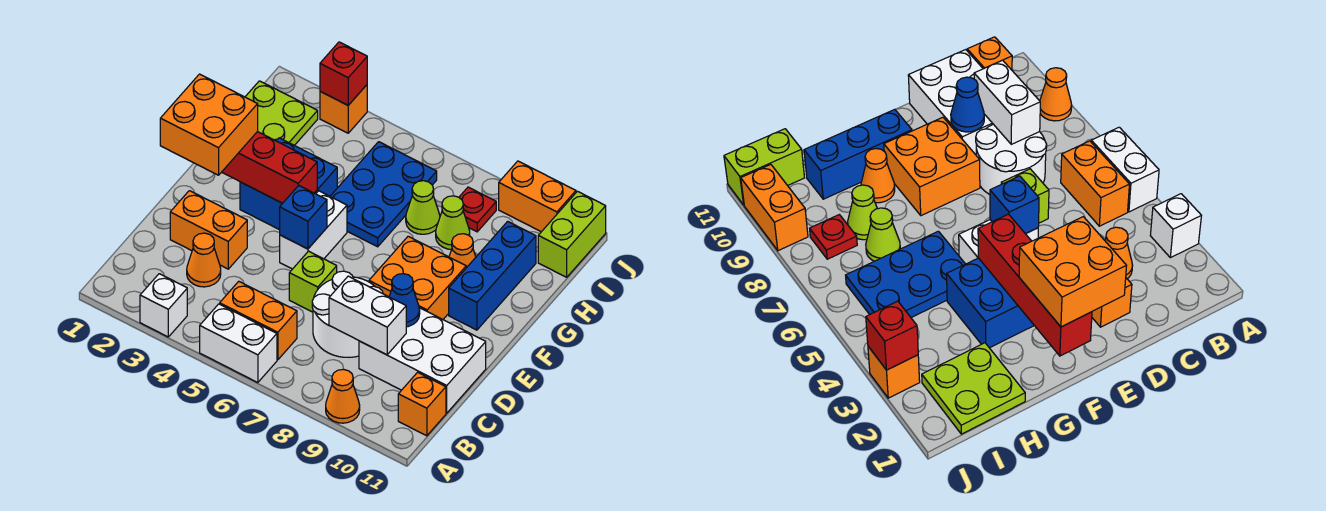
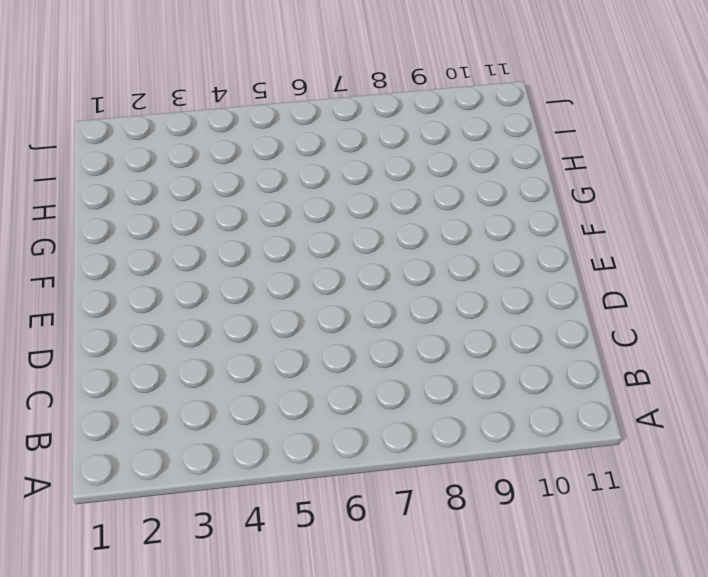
none -> white brick A3 level 1
none -> white brick A5:A6 level 1
none -> orange cone A9 level 1

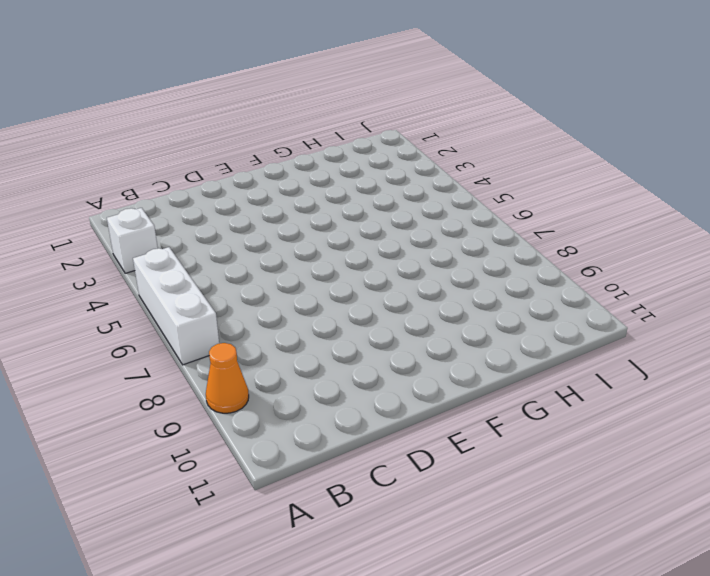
white brick A5:A7 level 1 -> white brick A5:A6 level 1
none -> orange brick B5:B6 level 1
none -> orange brick B11 level 1
none -> orange cone C3 level 1

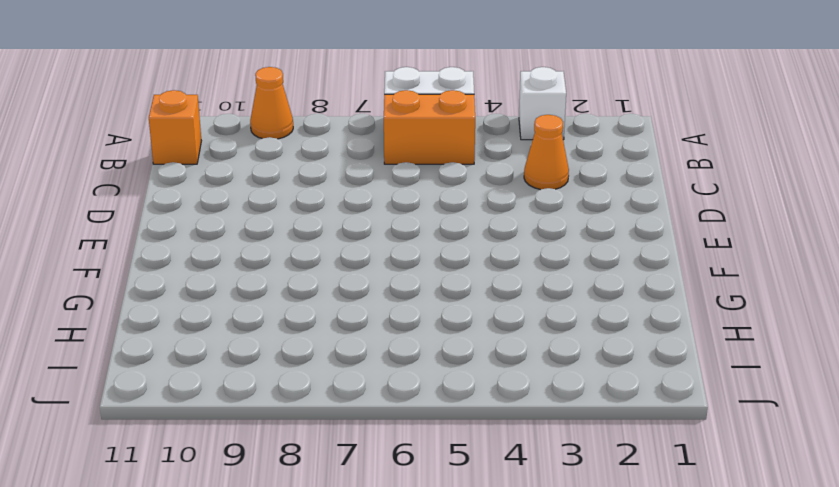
none -> white round brick C7:D8 level 1
none -> white brick C9:D11 level 1
none -> orange brick D2:D3 level 1

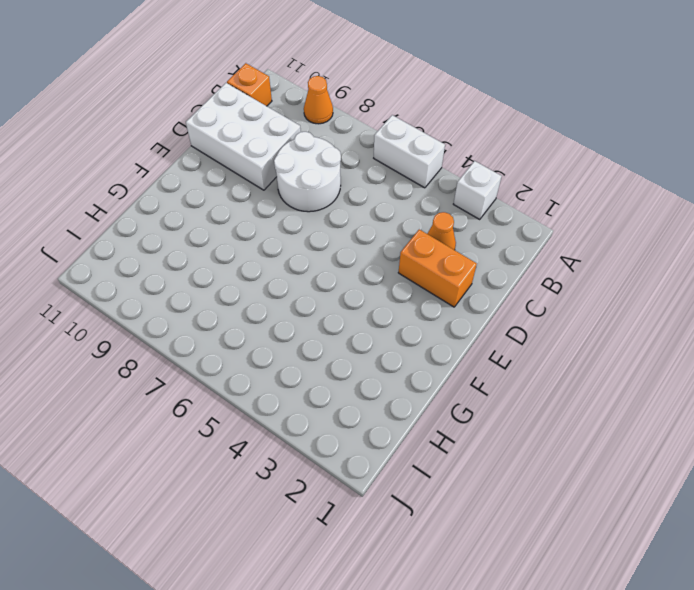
none -> orange brick B5:B6 level 1
none -> lime brick D6 level 1
none -> white brick E5:F5 level 1

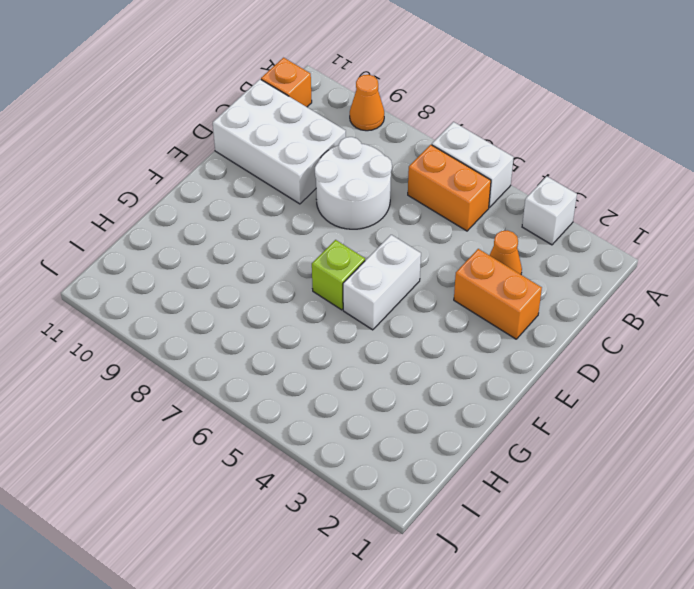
lime brick F6 level 1 -> lime brick D6 level 1
none -> orange brick E8:F9 level 1
none -> blue brick F3:G4 level 1
none -> blue brick F10:H10 level 1

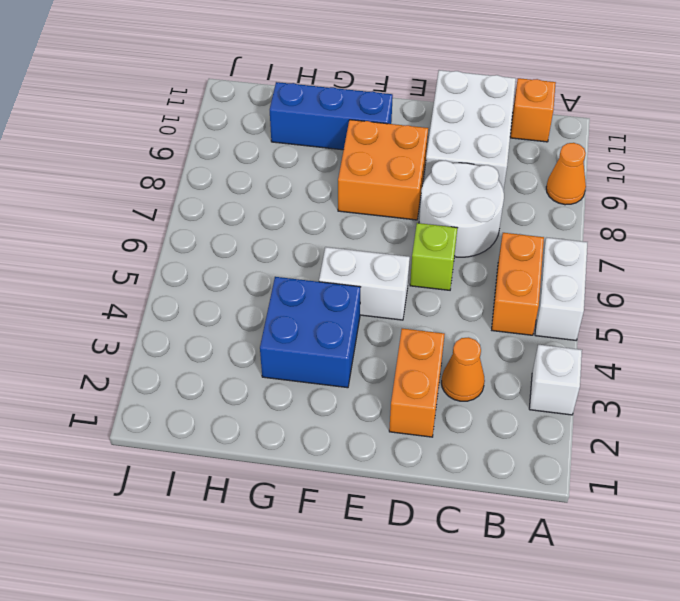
none -> blue plate G5:I6 level 1
none -> orange cone G9 level 1
none -> lime plate H1:I2 level 1

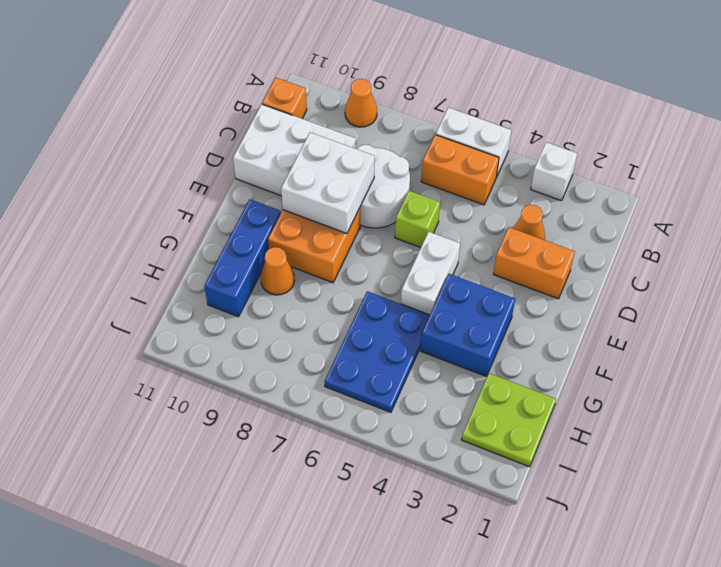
white brick D8:E9 level 2 -> blue cone D9 level 2
none -> lime cone H7 level 1
none -> lime cone H8 level 1
none -> red plate I8 level 1

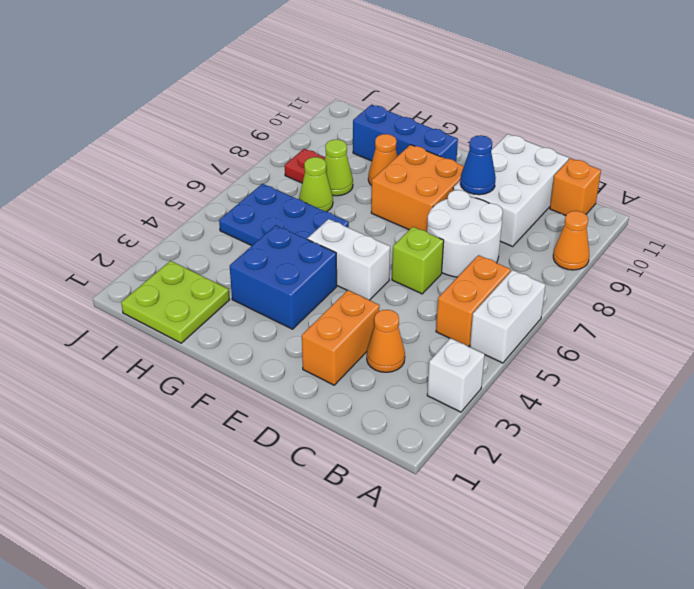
none -> lime brick I11:J11 level 1
none -> orange brick J3 level 1
none -> orange brick J9:J10 level 1

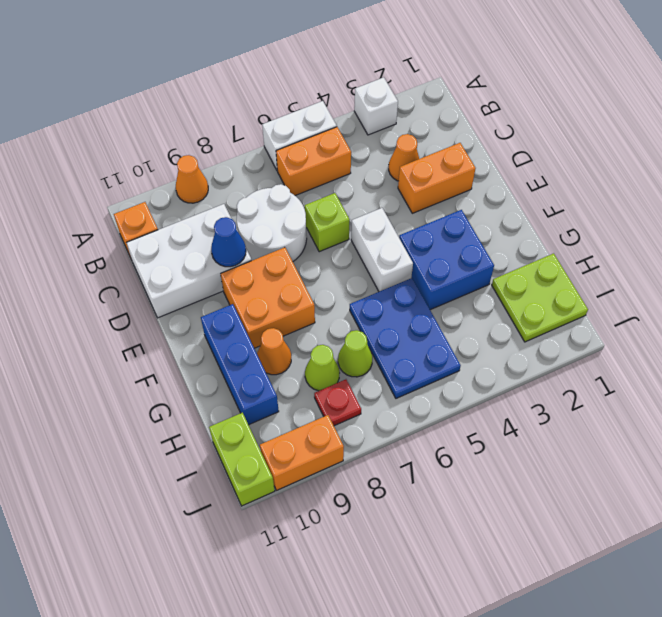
none -> orange brick J3 level 1
none -> white brick C8:C9 level 2
none -> blue brick E5 level 2

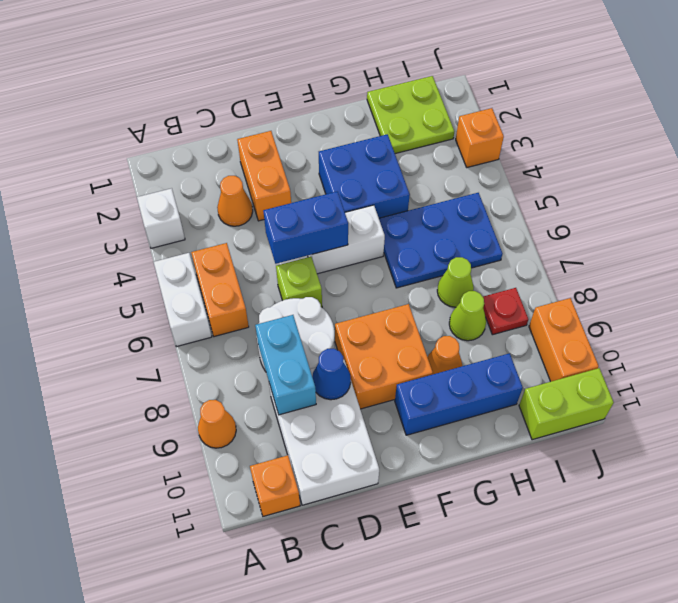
cyan brick C8:C9 level 2 -> white brick C8:C9 level 2
blue brick D5:E5 level 2 -> blue brick E5 level 2
none -> red brick F1:F4 level 2
none -> red brick J3 level 2
none -> orange brick E1:F2 level 3

